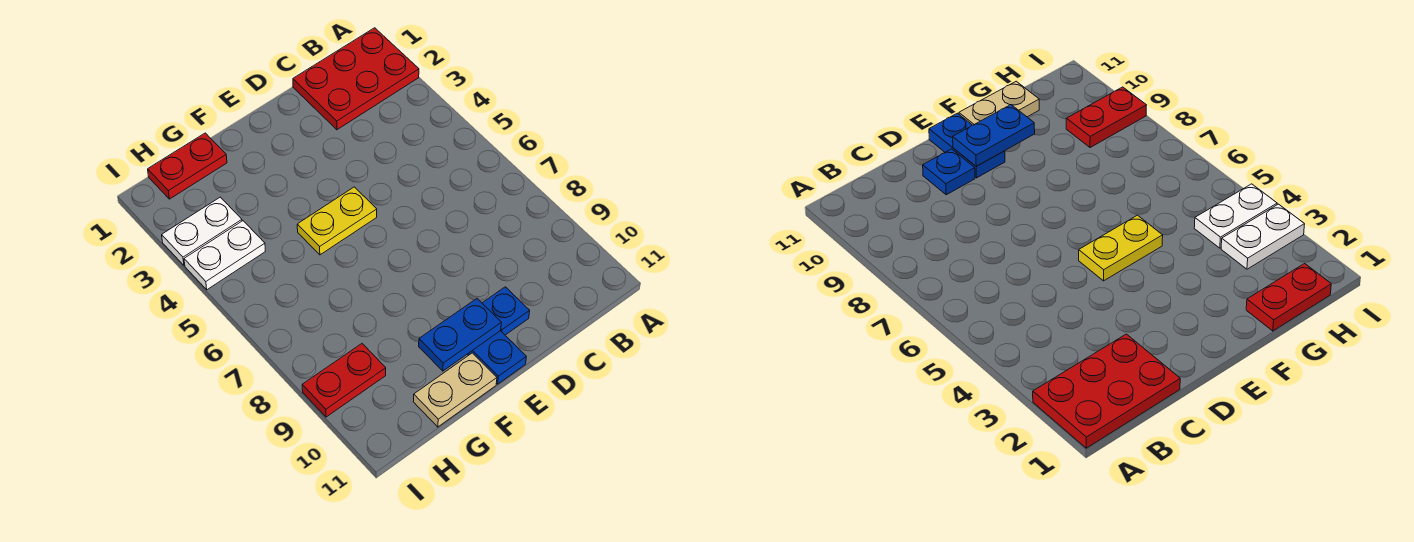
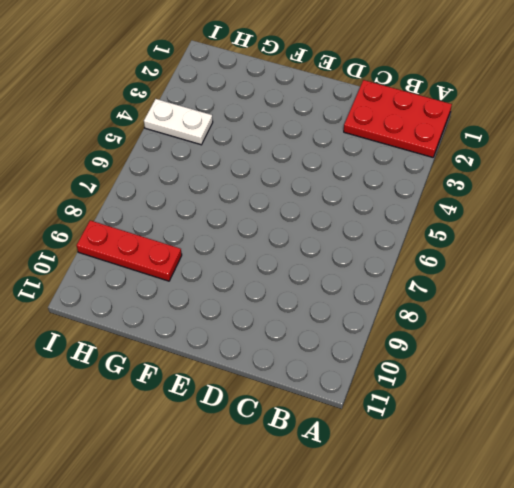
red plate G9:I9 level 1 -> red plate H9:I9 level 1
none -> blue plate D10 level 1
none -> yellow plate E5:F5 level 1

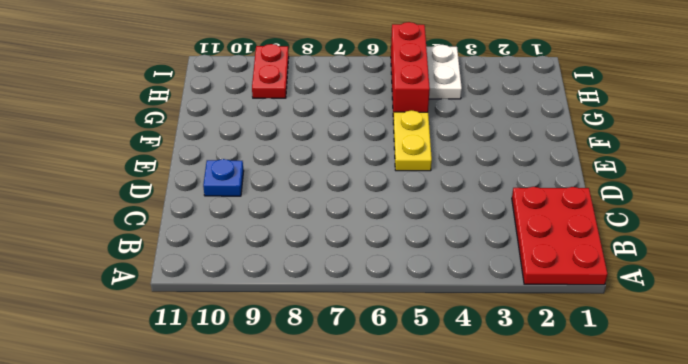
red brick G5:I5 level 1 -> none
none -> blue plate E10:E11 level 1
none -> tan plate F11:G11 level 1

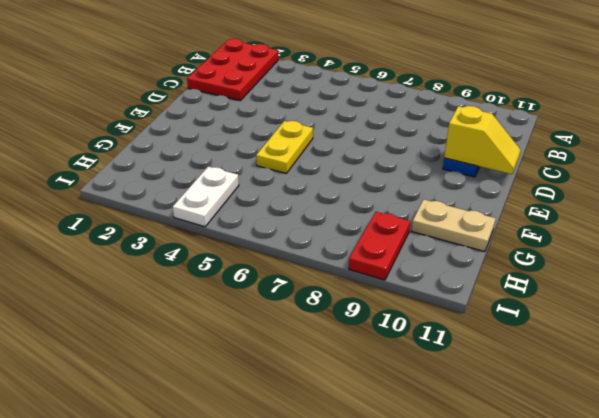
yellow slope D10:D11 level 2 top 10 -> none
tan plate G10:G11 level 1 -> tan plate F11:G11 level 1
none -> blue plate E10:E11 level 1
none -> red plate G1:H1 level 1

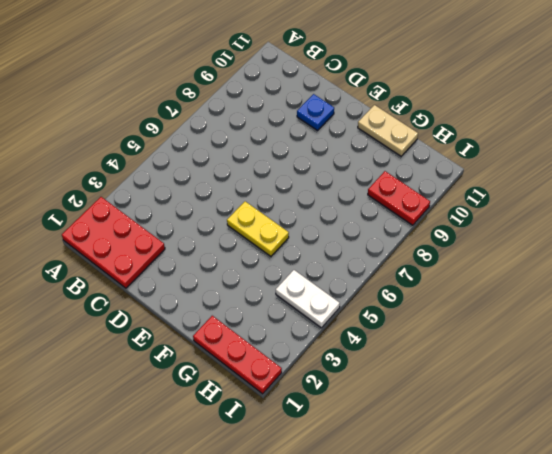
red plate G1:I1 level 1 -> red plate G1:H1 level 1
none -> blue plate E10:E11 level 1
none -> white plate H3:I3 level 1

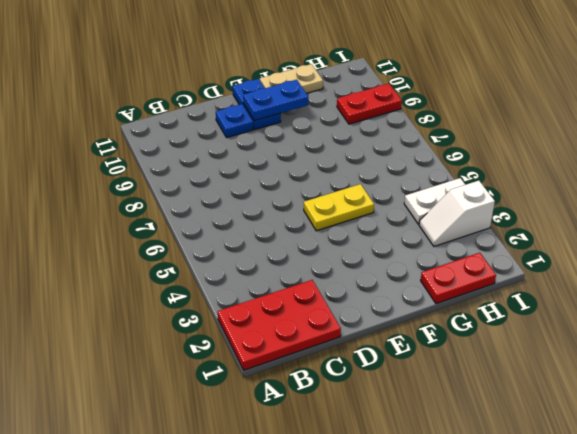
white slope H3:I3 level 1 top I -> white plate H3:I3 level 1

